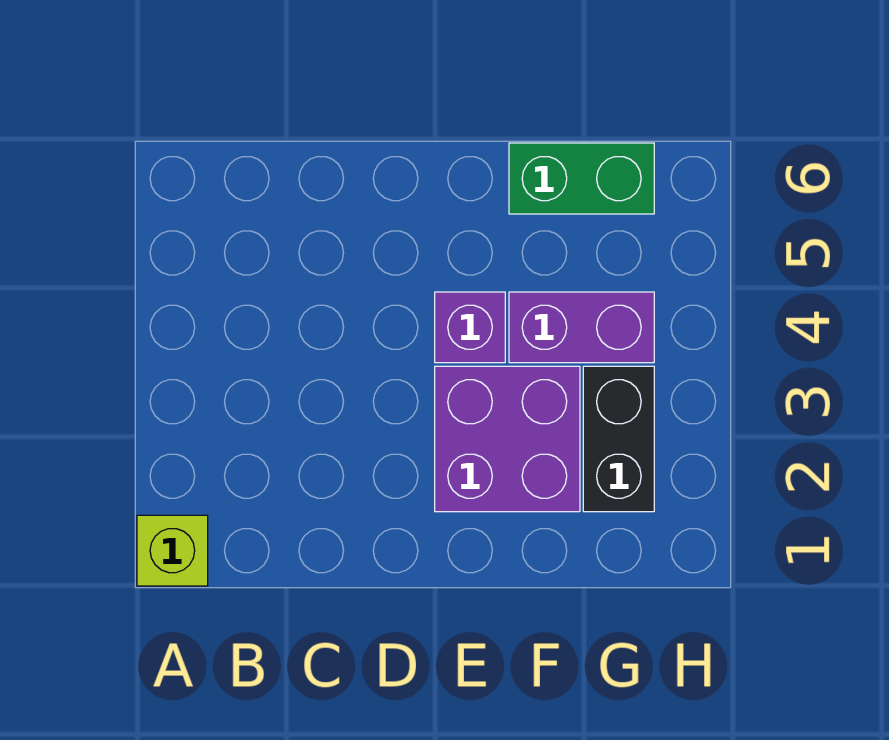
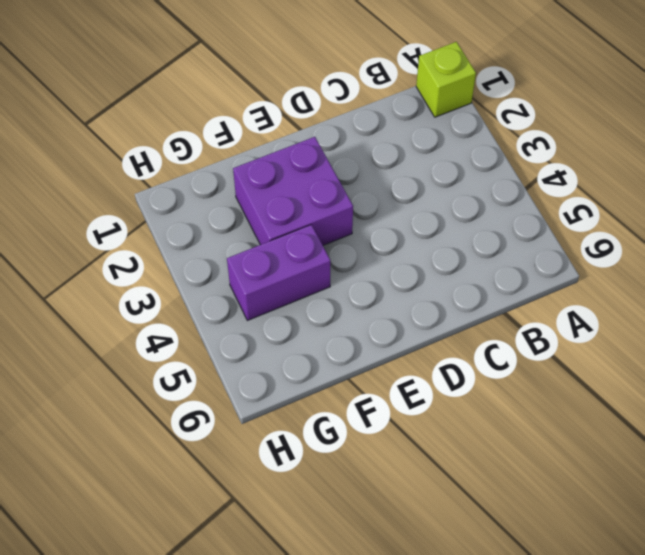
none -> purple brick E4 level 1
none -> green brick F6:G6 level 1

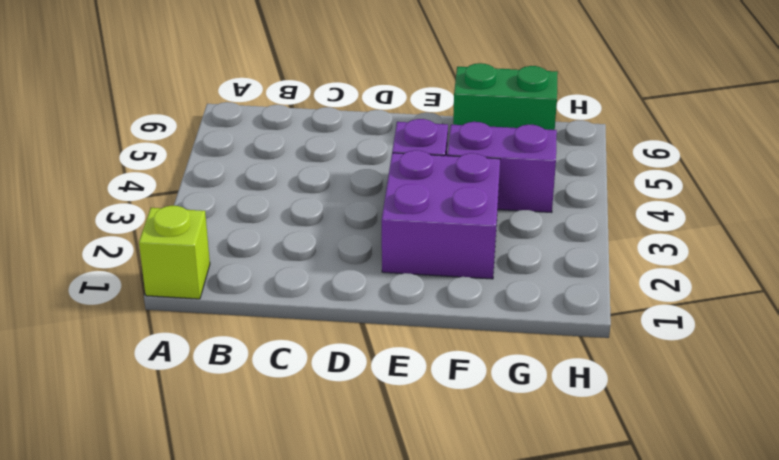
none -> black brick G2:G3 level 1

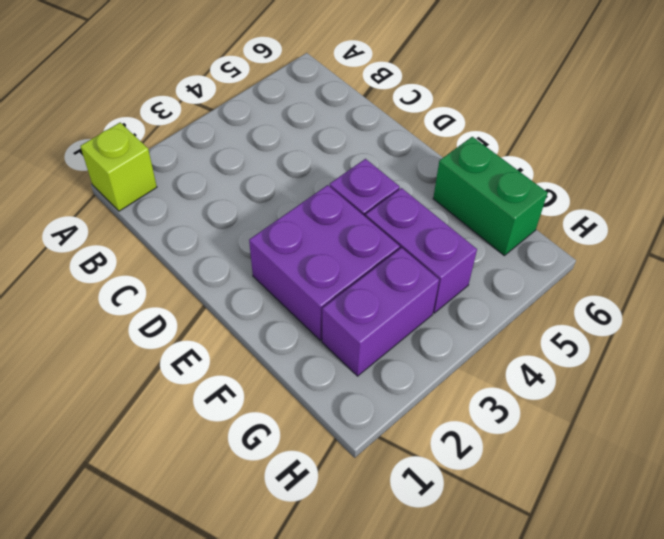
purple brick G2:G3 level 1 -> black brick G2:G3 level 1

